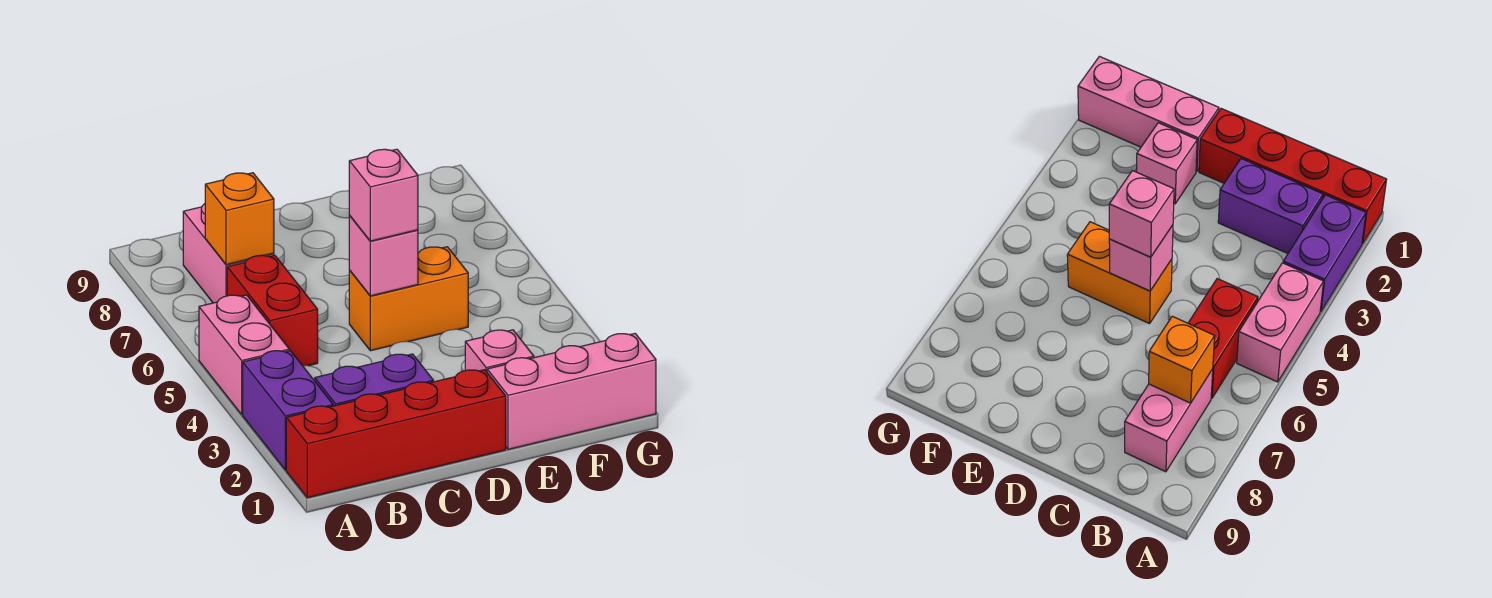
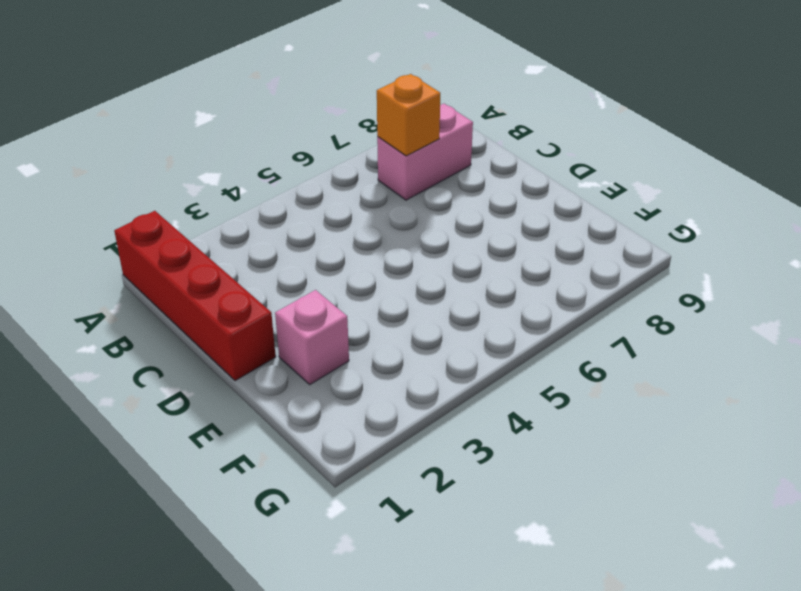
none -> purple brick A2:A3 level 1
none -> pink brick A4:A5 level 1
none -> purple brick B2:C2 level 1

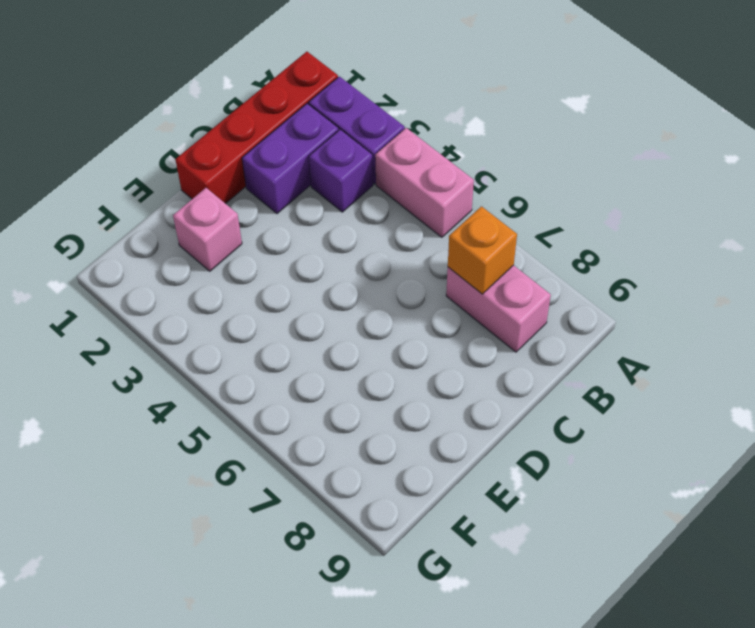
purple brick B3 level 1 -> none
none -> red brick B5:B6 level 1
none -> orange brick D5:E5 level 1
none -> pink brick E1:G1 level 1

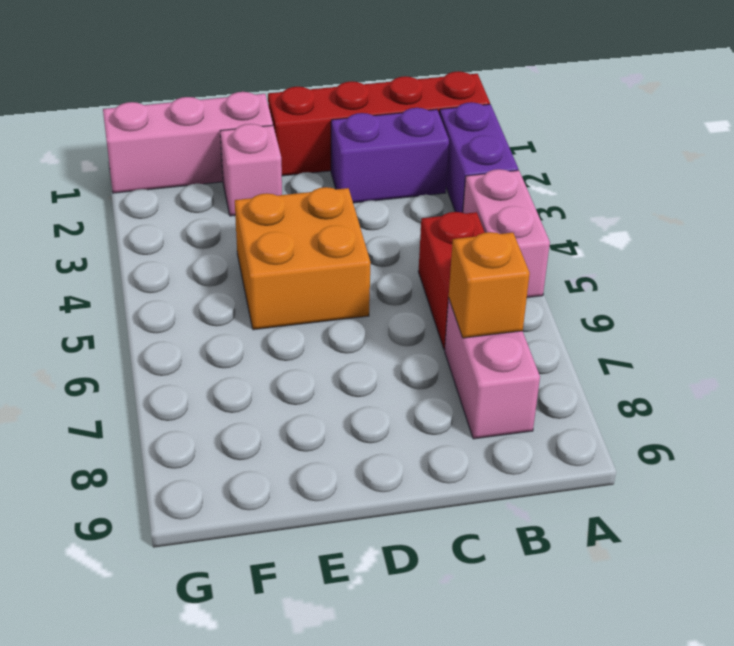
orange brick D4:E5 level 1 -> orange brick D5:E5 level 1
none -> pink brick D5 level 2
none -> pink brick D5 level 3

